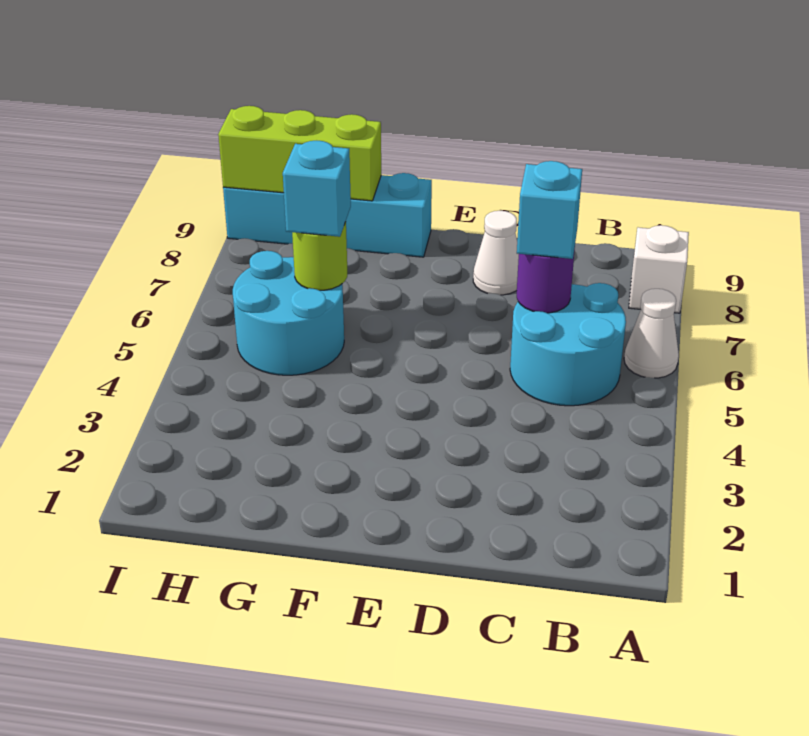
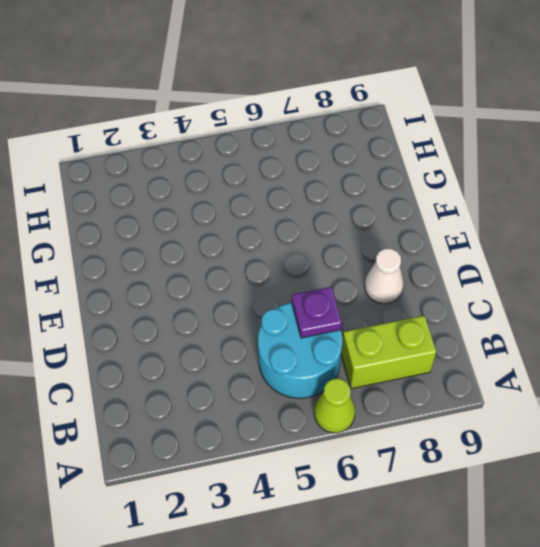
lime cone A6 level 1 -> white cone A6 level 1
lime brick B7:B8 level 1 -> none
purple plate C6 level 2 -> purple round brick C6 level 2
none -> white brick A8 level 1
none -> cyan brick F9:I9 level 1

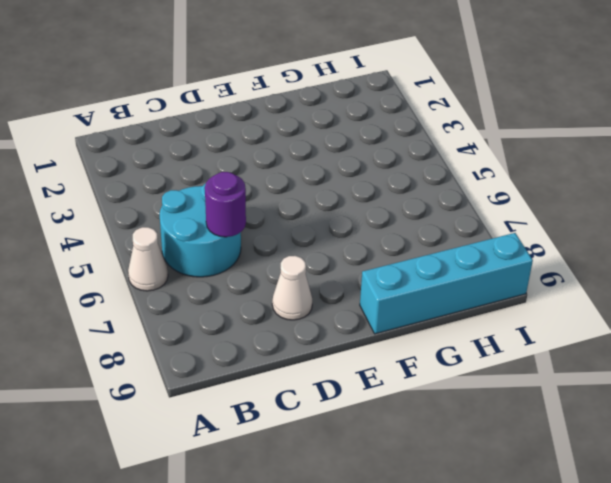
none -> white brick A8 level 1
none -> cyan round brick G5:H6 level 1

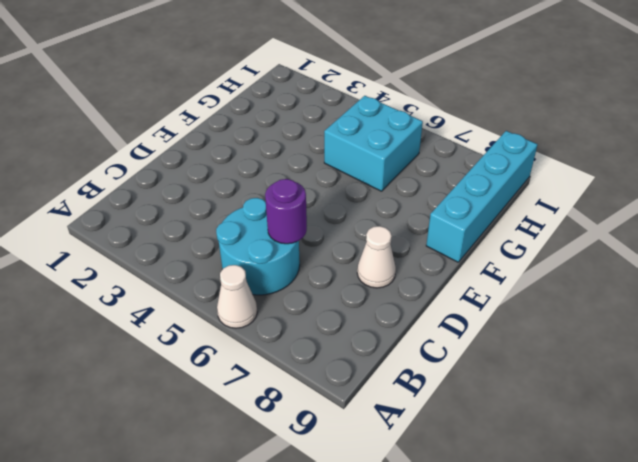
cyan brick G5:H6 level 1 -> cyan round brick G5:H6 level 1
none -> white brick A8 level 1
none -> lime round brick G6 level 2

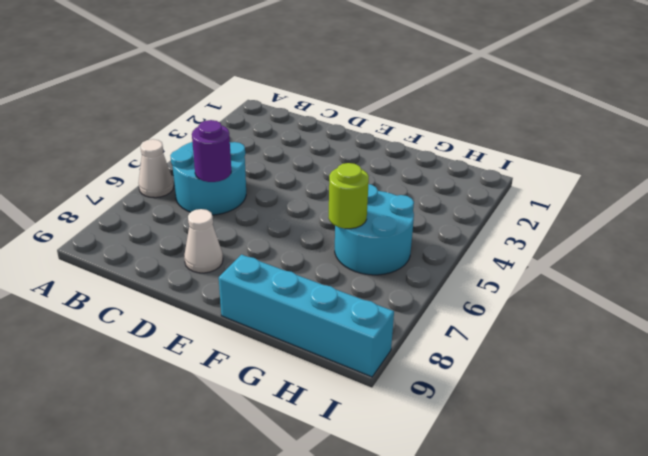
none -> white brick A8 level 1
none -> lime brick G9:I9 level 2

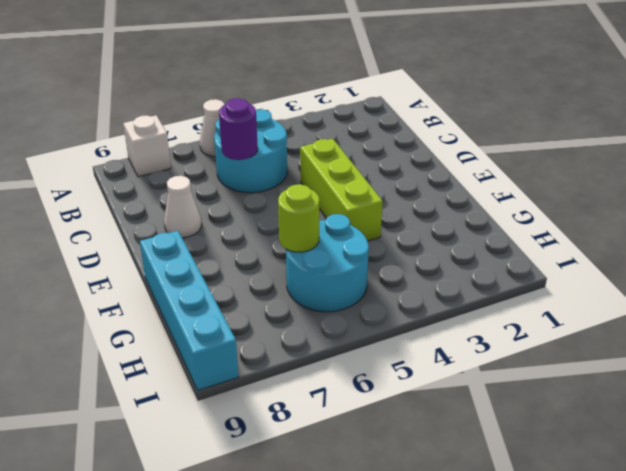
lime brick D4:F4 level 1 -> lime brick G9:I9 level 2
none -> cyan brick C6 level 3
none -> cyan brick G6 level 3

